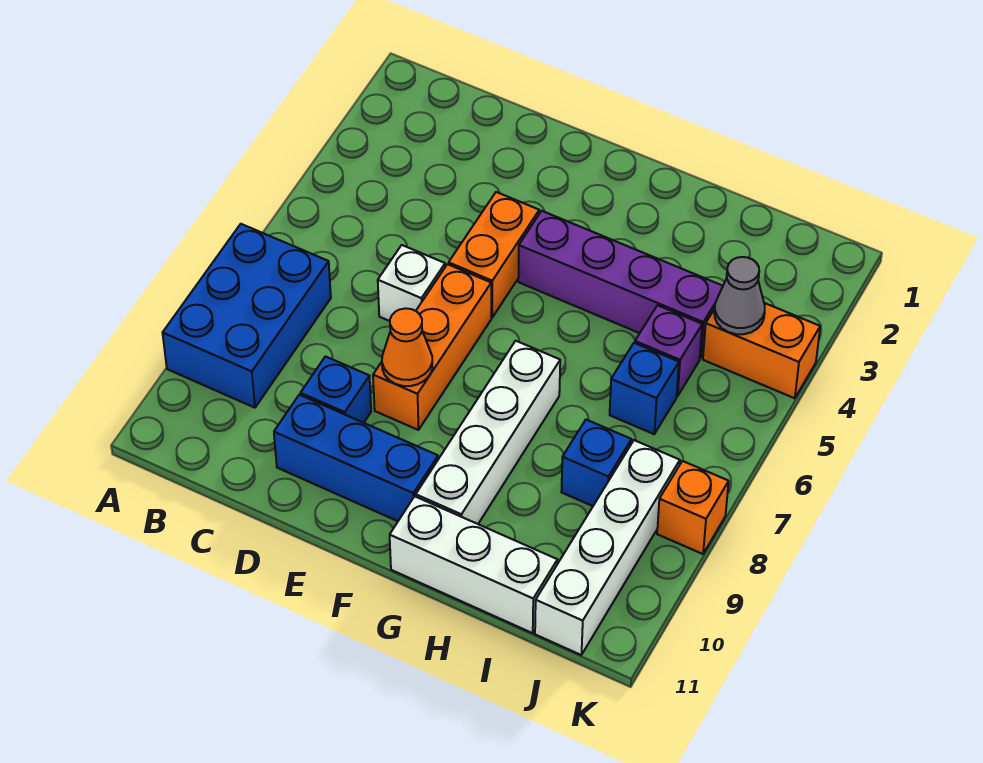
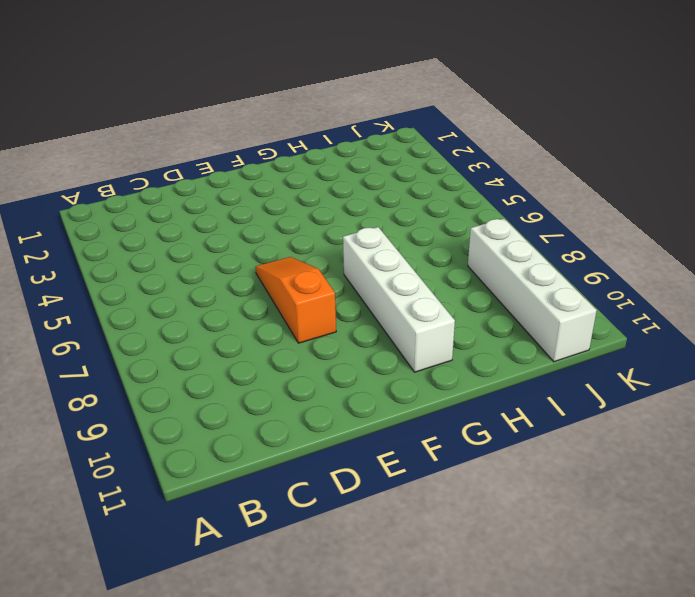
orange slope E6:E8 level 1 top 8 -> orange brick E6:E8 level 1
none -> blue brick A7:B9 level 1
none -> white brick D6 level 1
none -> blue brick D9 level 1

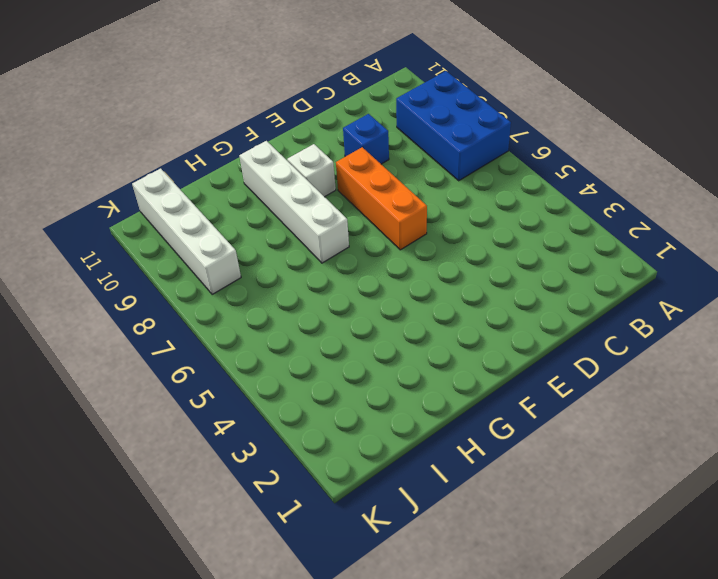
white brick F9 level 1 -> white brick D6 level 1
none -> blue brick D10:F10 level 1
none -> orange brick E4:E5 level 1
none -> purple brick F4:I4 level 1

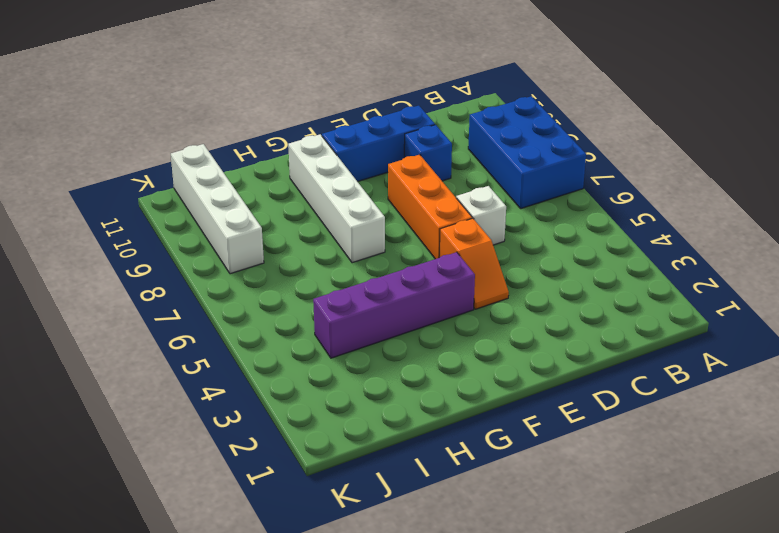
orange slope E4:E5 level 1 top 5 -> orange brick E4:E5 level 1
none -> white brick G11:I11 level 1
none -> purple brick I5 level 1
none -> blue brick I6 level 1

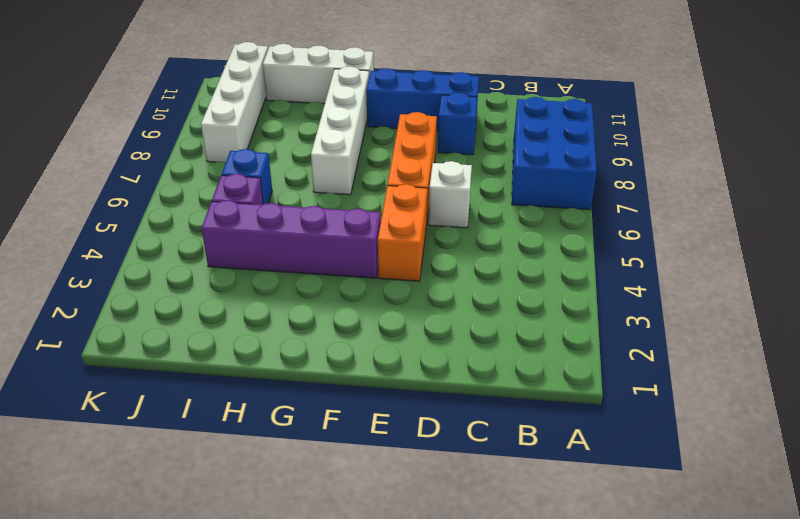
none -> blue brick I8 level 1
none -> orange brick J4:K4 level 1
none -> orange brick K8 level 1

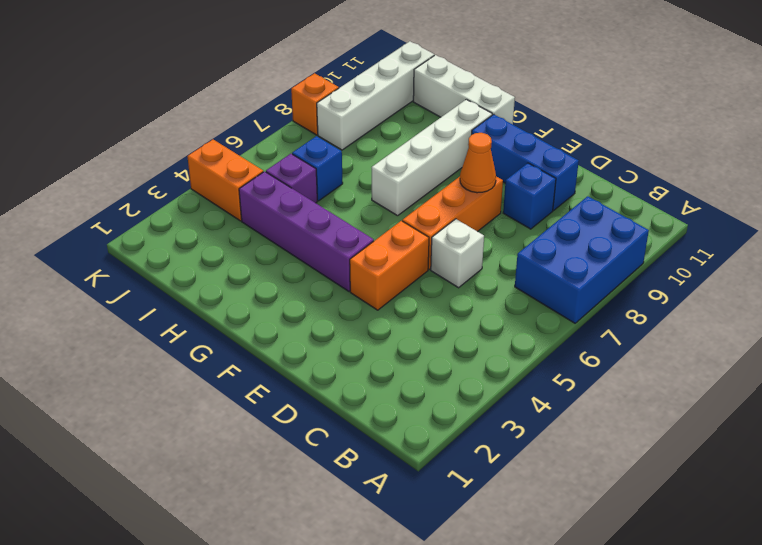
none -> blue brick I8 level 1
none -> grey cone J4 level 2

